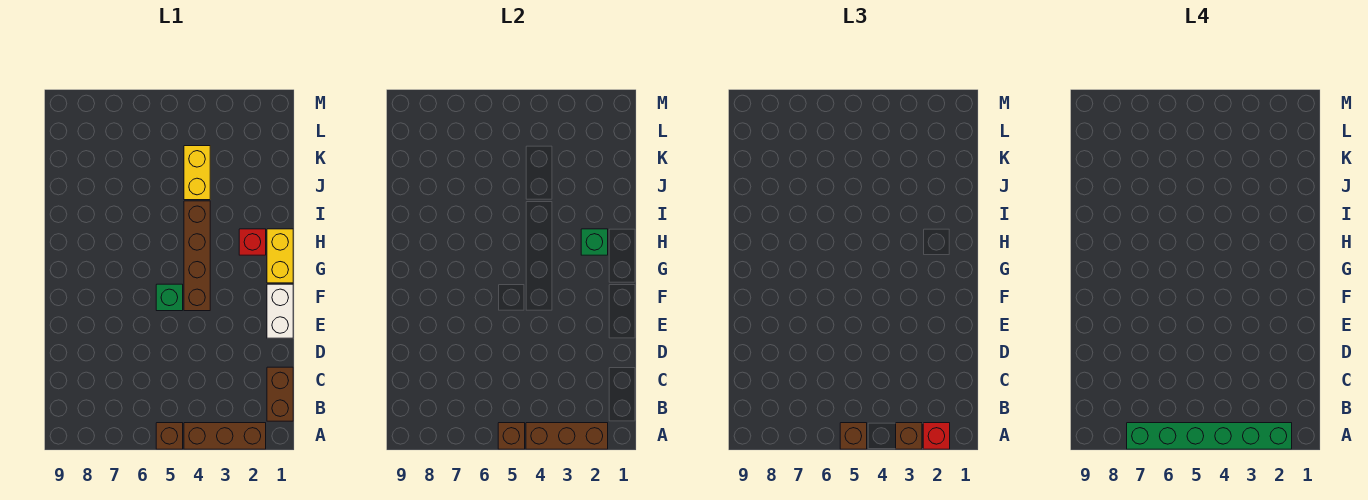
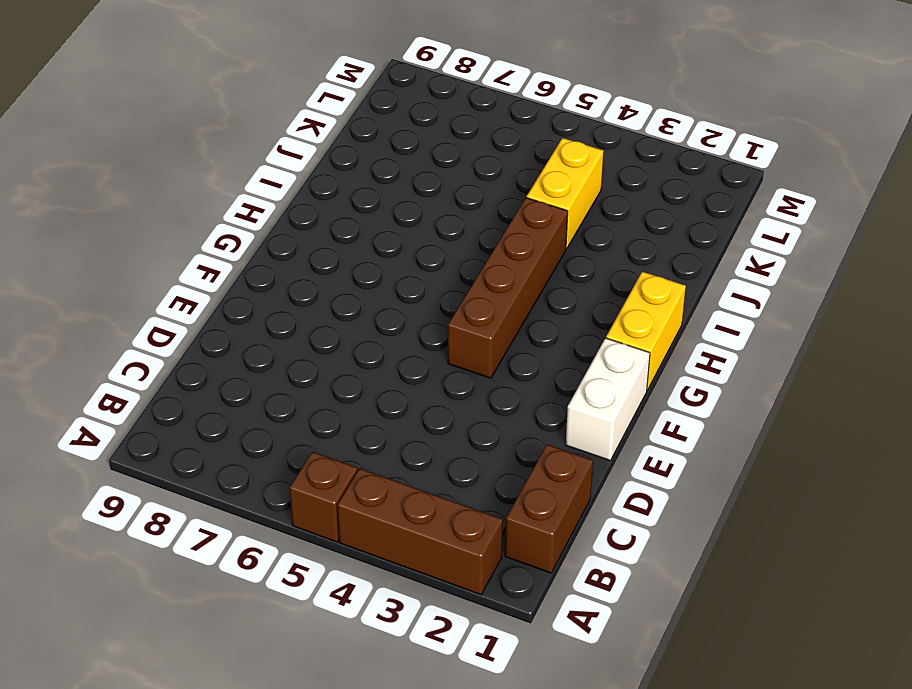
none -> green brick F5 level 1
none -> red brick H2 level 1
none -> brown brick A2:A4 level 2

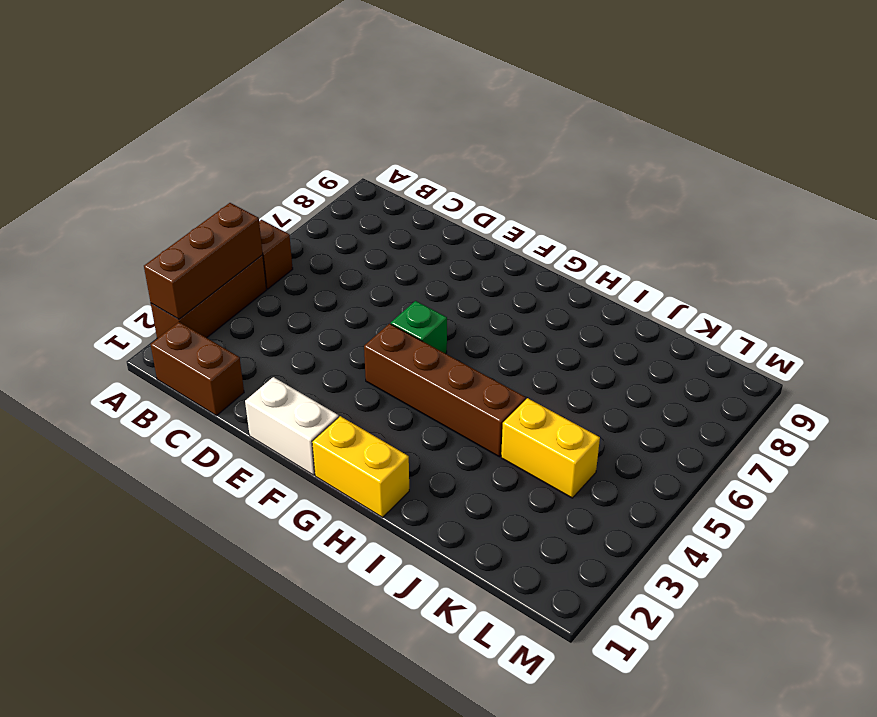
none -> red brick H2 level 1
none -> brown brick A5 level 2
none -> green brick H2 level 2

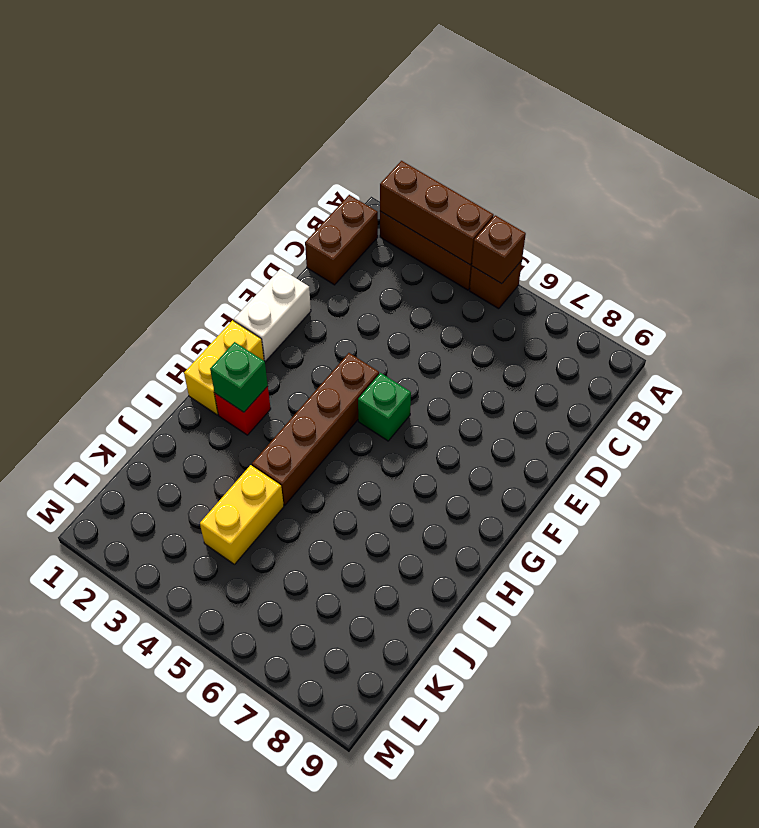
none -> red brick A2 level 3
none -> brown brick A3 level 3
none -> brown brick A5 level 3

